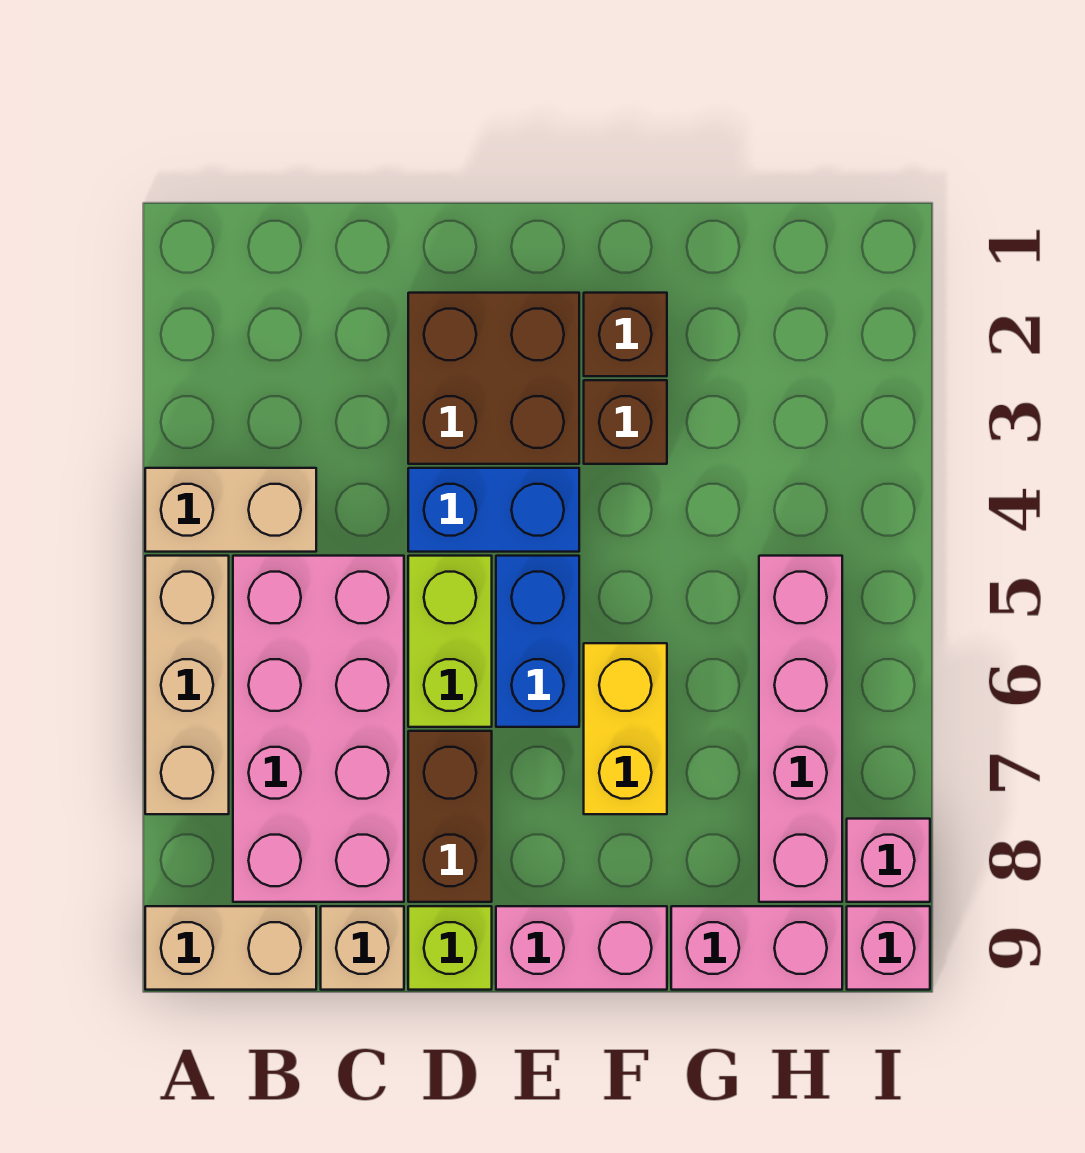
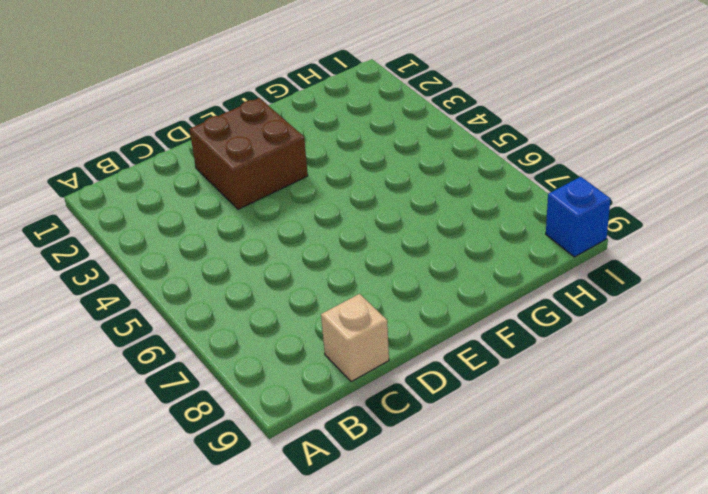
blue brick I9 level 1 -> pink brick I9 level 1
none -> tan brick A4:B4 level 1
none -> tan brick A5:A7 level 1
none -> tan brick A9:B9 level 1

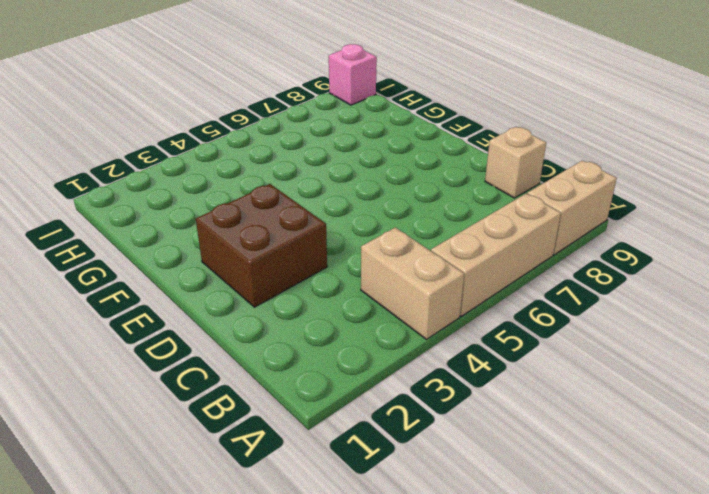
tan brick A8:A9 level 1 -> tan brick A9:B9 level 1
none -> pink brick B5:C8 level 1
none -> blue brick D4:E4 level 1
none -> lime brick D5:D6 level 1

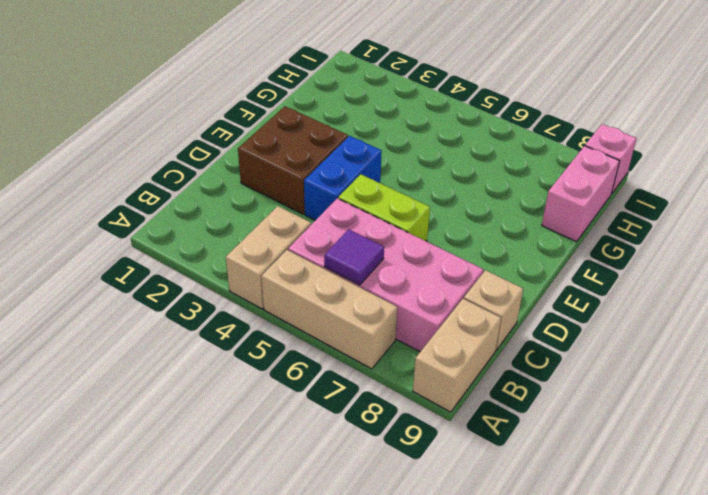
purple tile B6 level 2 -> none
none -> brown brick D7:D8 level 1
none -> lime brick D9 level 1
none -> blue brick E5:E6 level 1

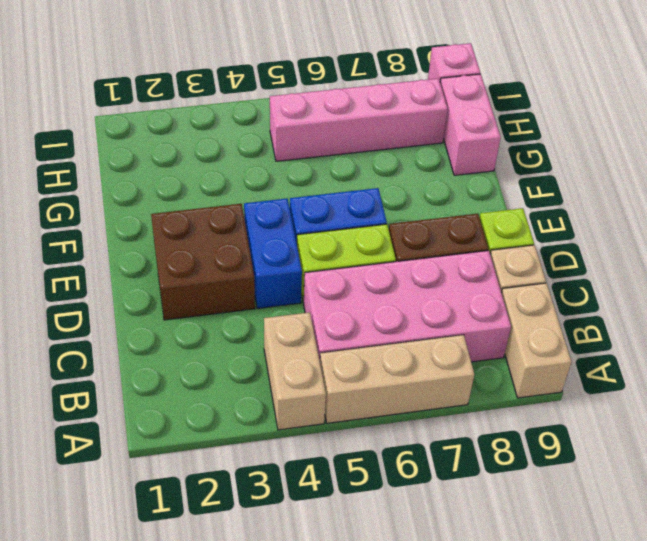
none -> pink brick E9:F9 level 1
none -> brown brick F2 level 1
none -> brown brick F3 level 1

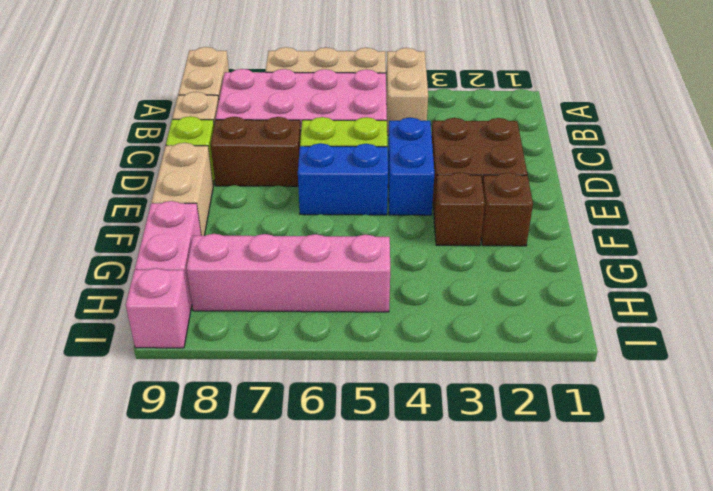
tan brick E9:F9 level 1 -> pink brick E9:F9 level 1
none -> yellow brick F6:F7 level 1
none -> pink brick I8 level 1

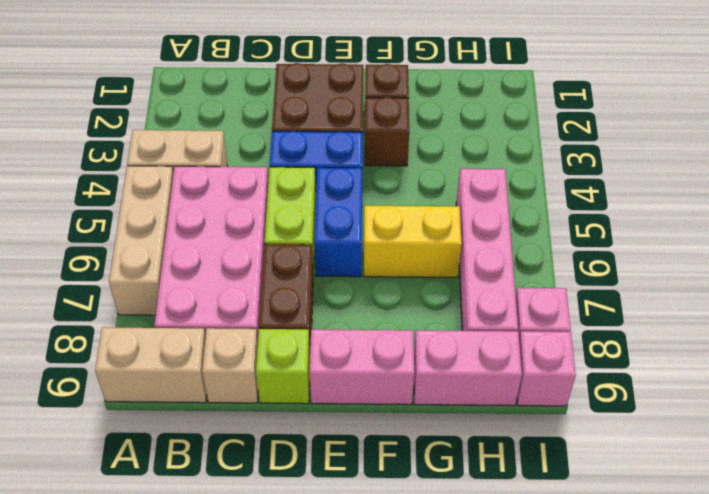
yellow brick F6:G6 level 1 -> yellow brick F6:F7 level 1

